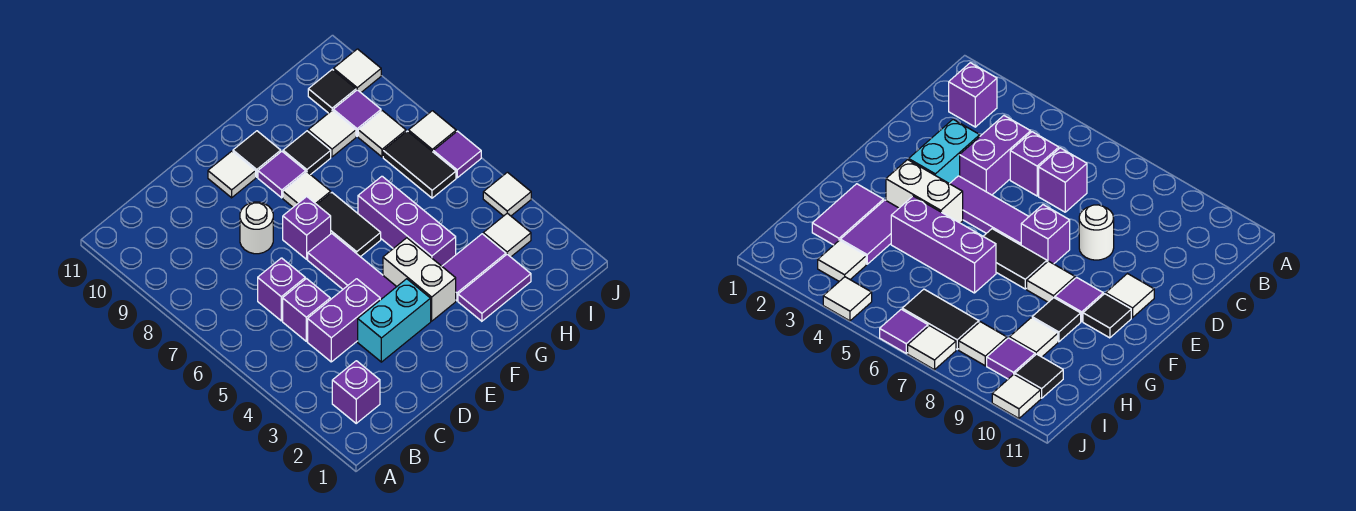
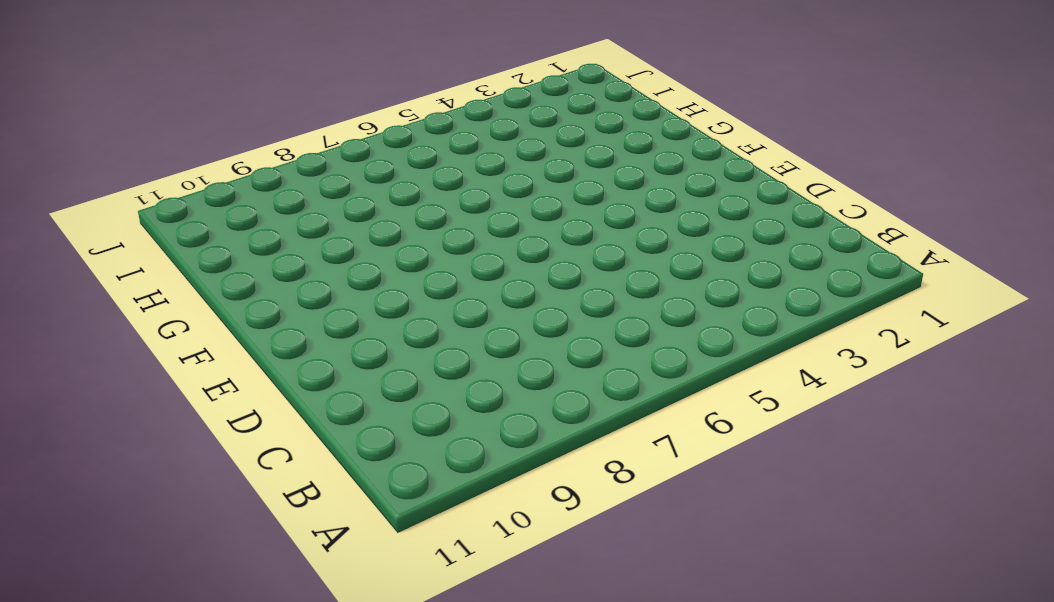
none -> purple brick B2 level 1
none -> purple brick C4:D4 level 1
none -> purple brick C5 level 1

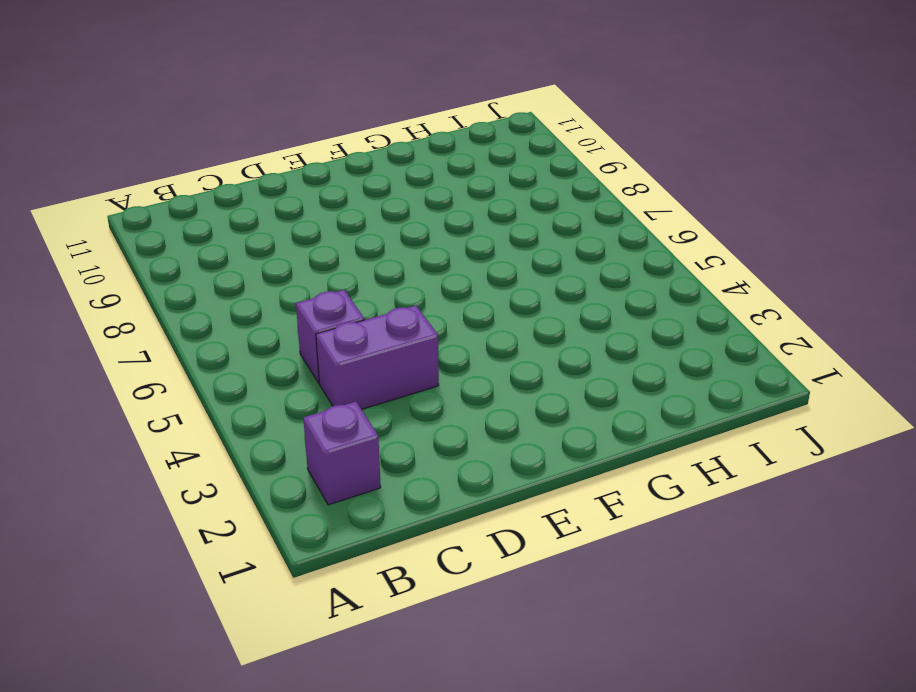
none -> purple brick C6 level 1
none -> cyan brick D3:E3 level 1
none -> white round brick D8 level 1

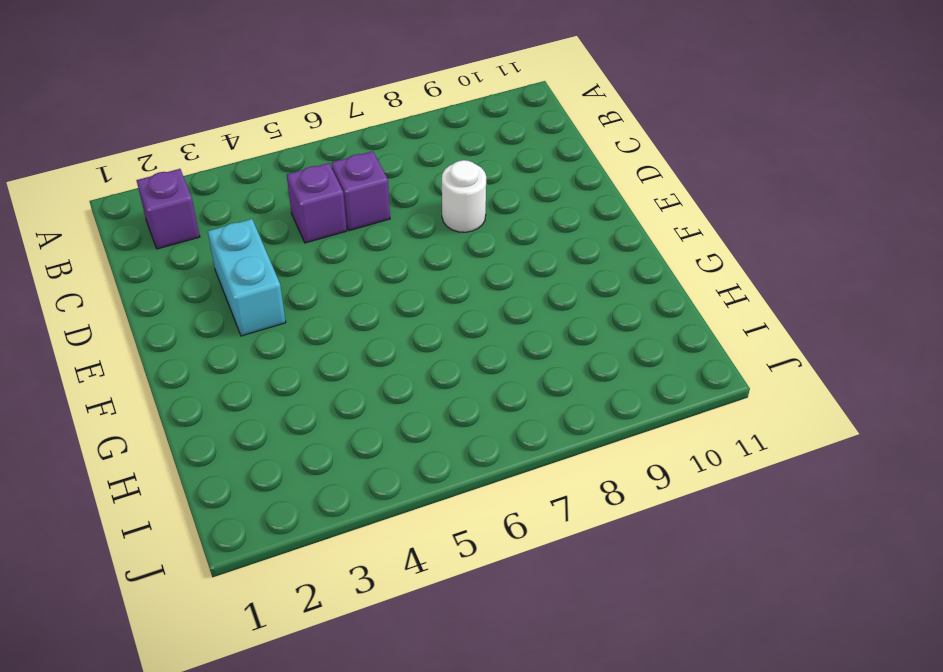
none -> purple brick C4:D4 level 1
none -> purple tile E4:E6 level 1
none -> purple brick E7 level 1

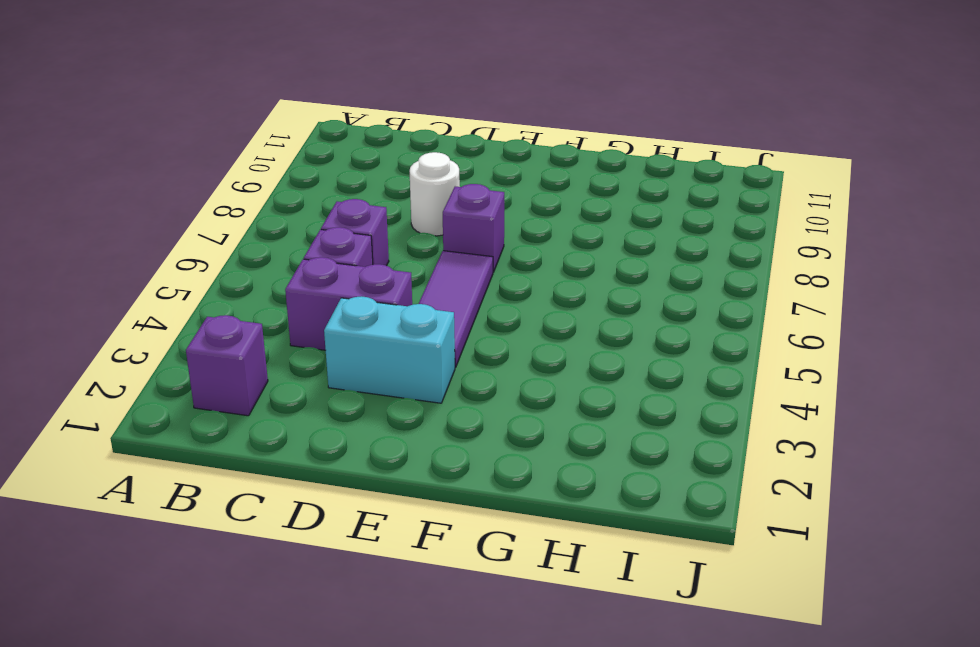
none -> white tile E10 level 1
none -> white brick F3:F4 level 1
none -> black tile F6:F7 level 1

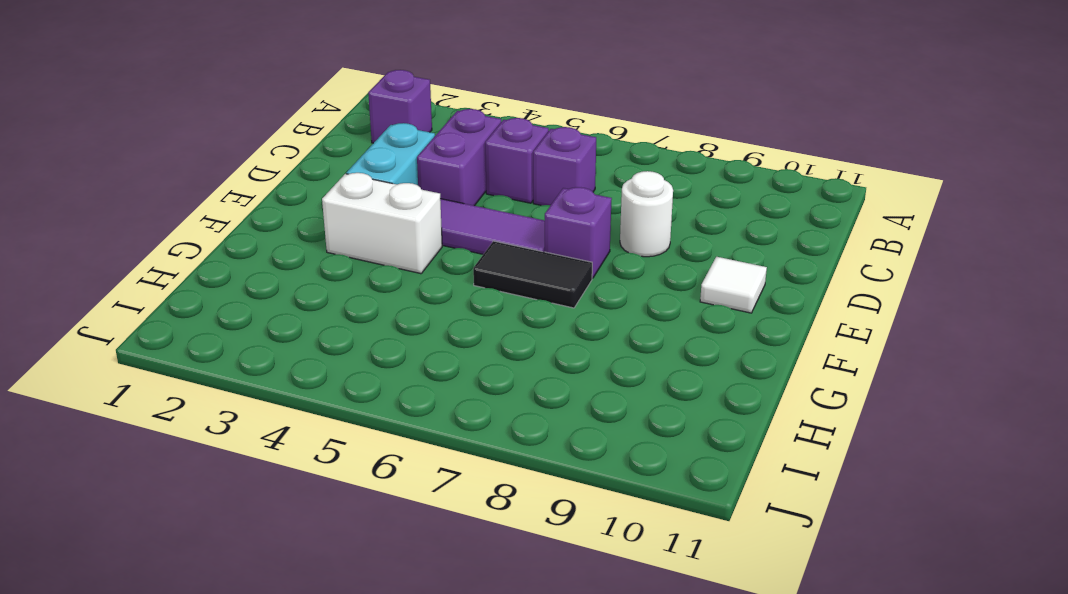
none -> white tile F8 level 1
none -> purple tile F9 level 1
none -> black tile F10 level 1

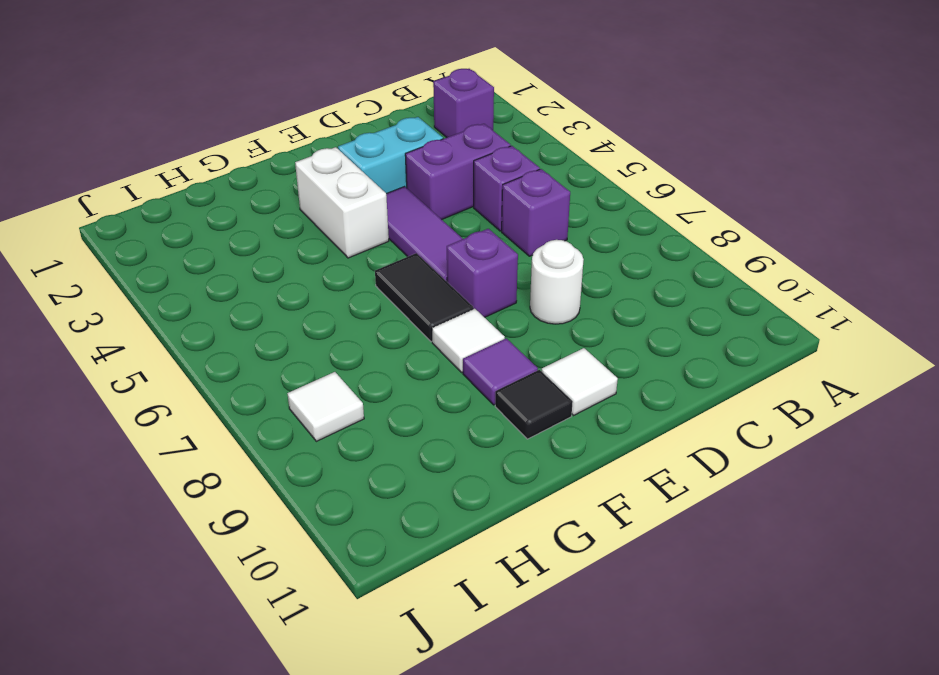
none -> purple tile G2:H2 level 1
none -> purple tile G3:H3 level 1
none -> purple brick G4:G6 level 1

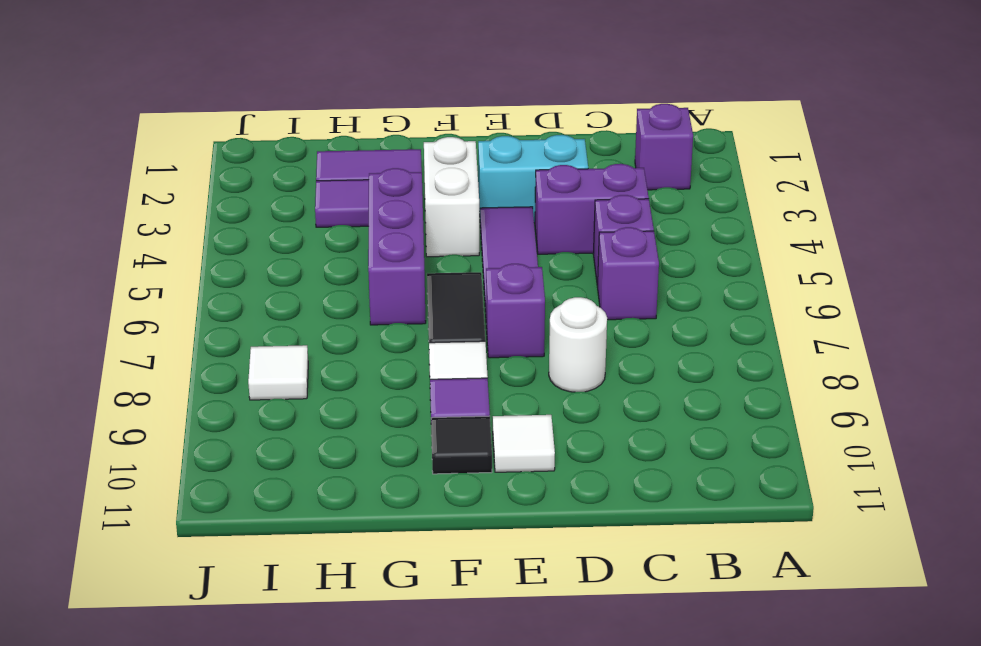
none -> black tile G9 level 1
none -> white tile H9 level 1
none -> white tile I3 level 1

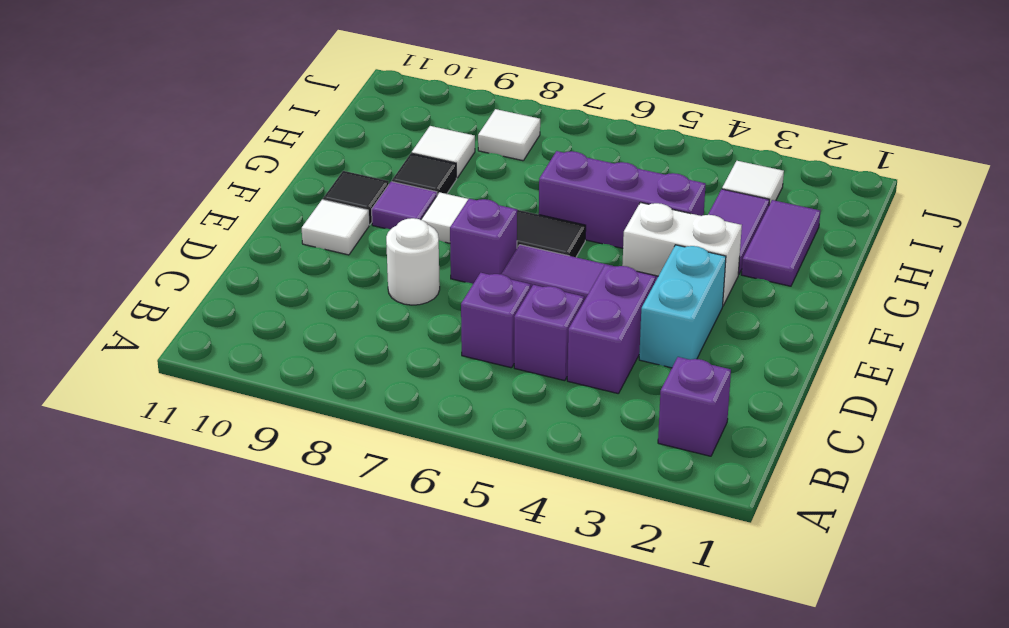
none -> black tile I6:I7 level 1
none -> purple tile I9 level 1
none -> black tile I10 level 1

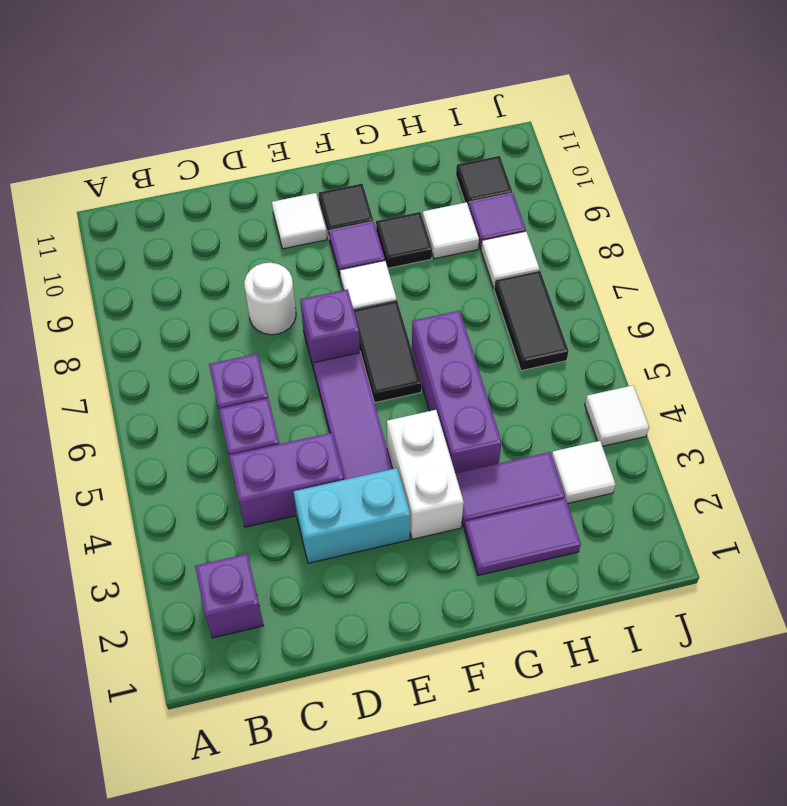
none -> purple tile J6 level 1
none -> white tile J7 level 1
none -> white tile J10 level 1

